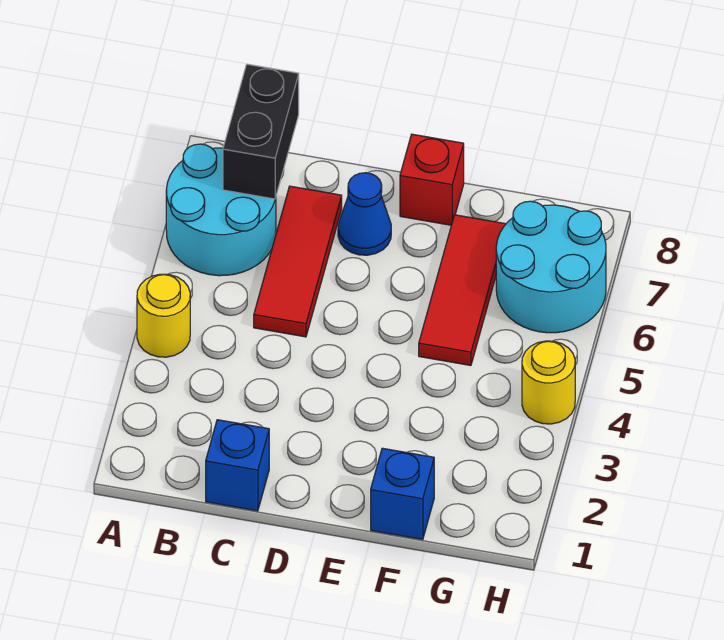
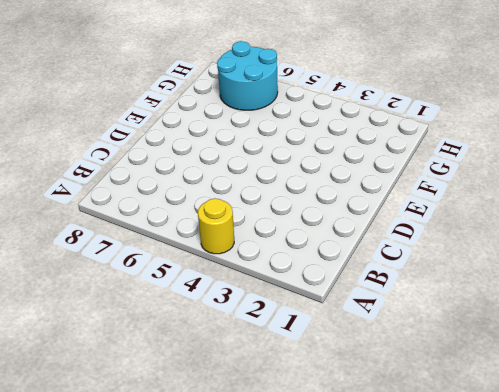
none -> cyan round brick A6:B7 level 1
none -> blue brick C1 level 1

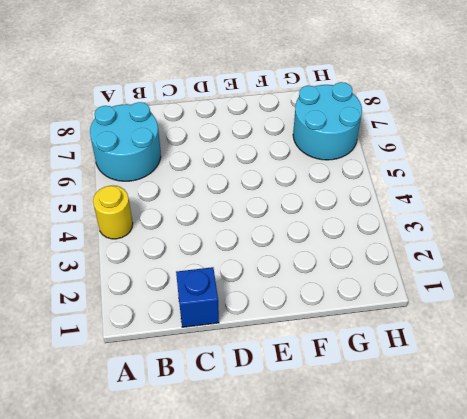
none -> red tile C5:C7 level 1
none -> blue cone D7 level 1

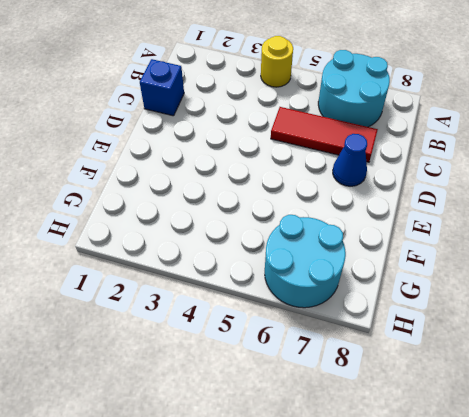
none -> red brick E8 level 1
none -> blue brick F1 level 1

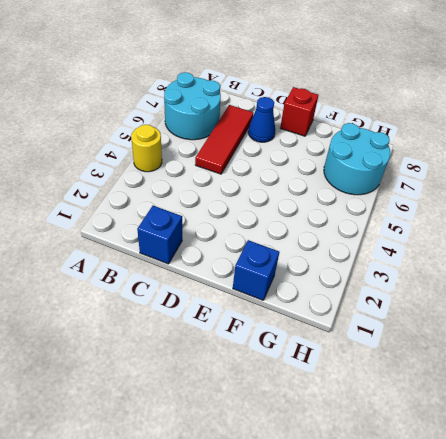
none -> red tile F5:F7 level 1
none -> yellow round brick H4 level 1

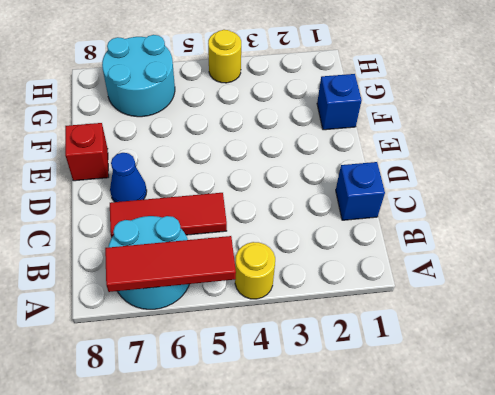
red tile A5:A7 level 2 -> red tile F5:F7 level 1
none -> black brick B7:B8 level 2

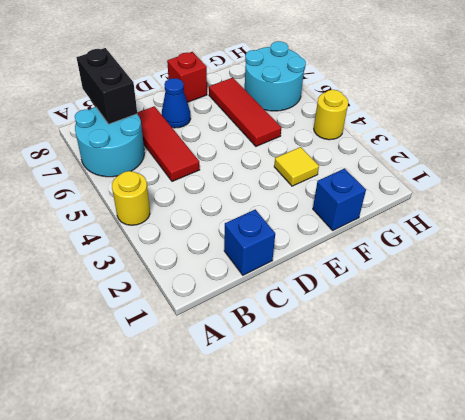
yellow tile F3 level 1 -> none

